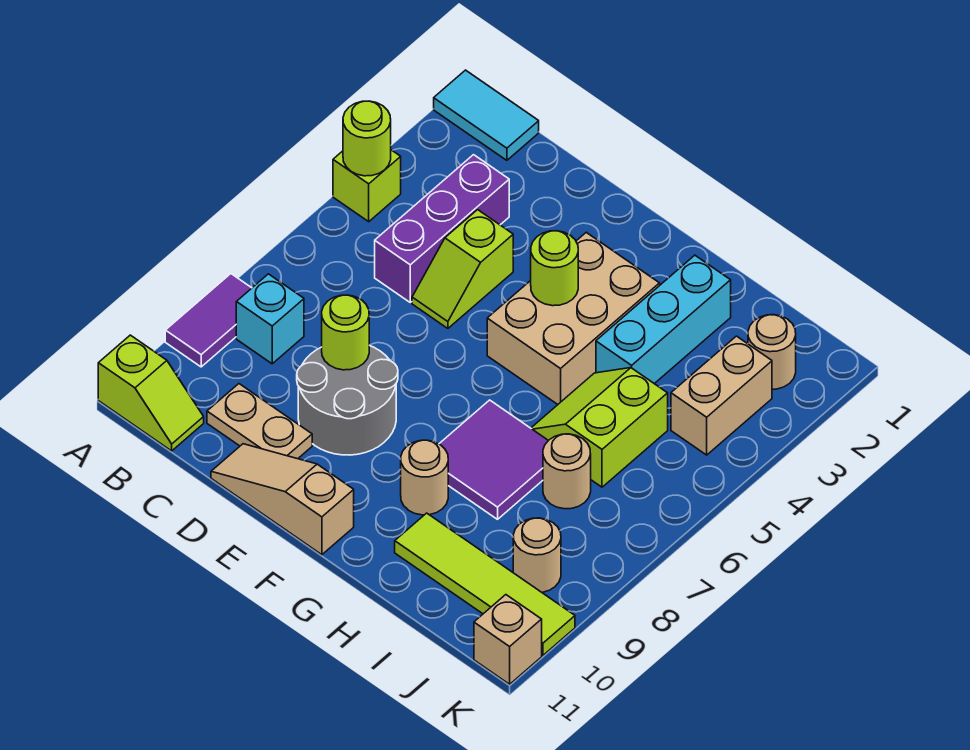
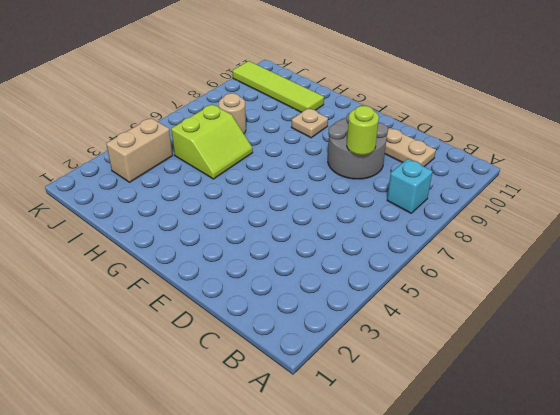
tan plate G9 level 1 -> tan round brick G9 level 1
none -> cyan tile A1:B1 level 1
none -> lime brick A4 level 1
none -> purple tile A8:A9 level 1

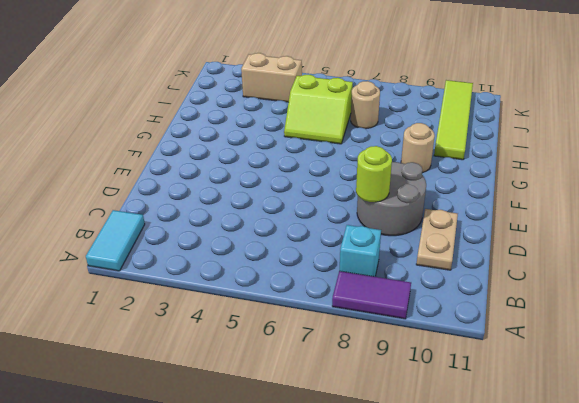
none -> lime brick A4 level 1
none -> lime slope A11:B11 level 1 top A
none -> purple brick C3:C5 level 1

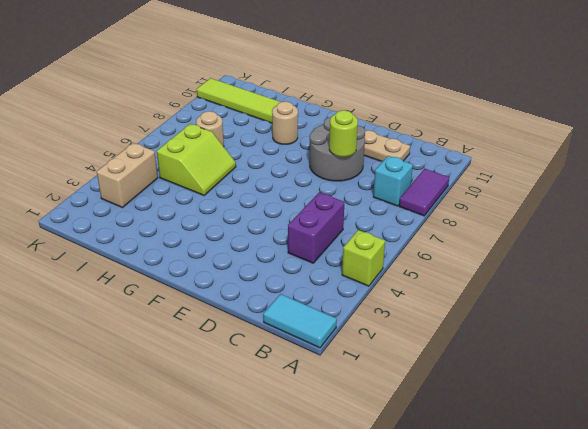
purple brick C4:C5 level 1 -> purple brick C3:C5 level 1
none -> lime slope A11:B11 level 1 top A
none -> lime slope D4:D5 level 1 top 4
none -> tan slope D11:F11 level 1 top F

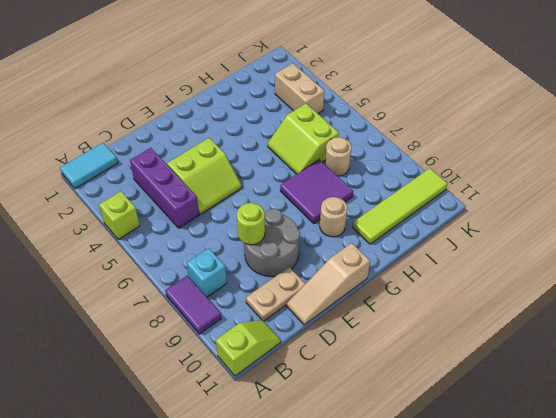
lime slope D4:E5 level 1 top 4 -> lime slope D4:D5 level 1 top 4
none -> tan brick F3:G5 level 1
none -> cyan brick H2:H4 level 1
none -> tan round brick J2 level 1

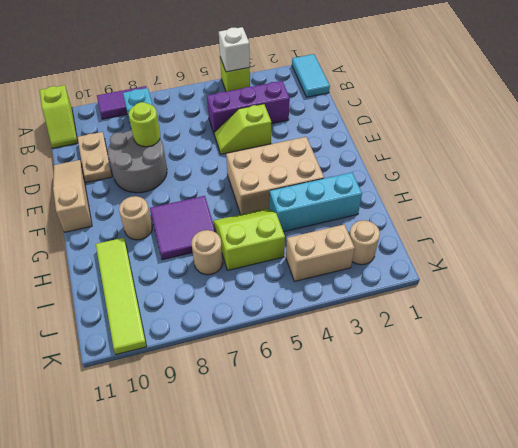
white brick A4 level 2 -> lime round brick A4 level 2
none -> tan round brick J9 level 1
none -> tan brick K11 level 1
none -> lime round brick F4 level 2

